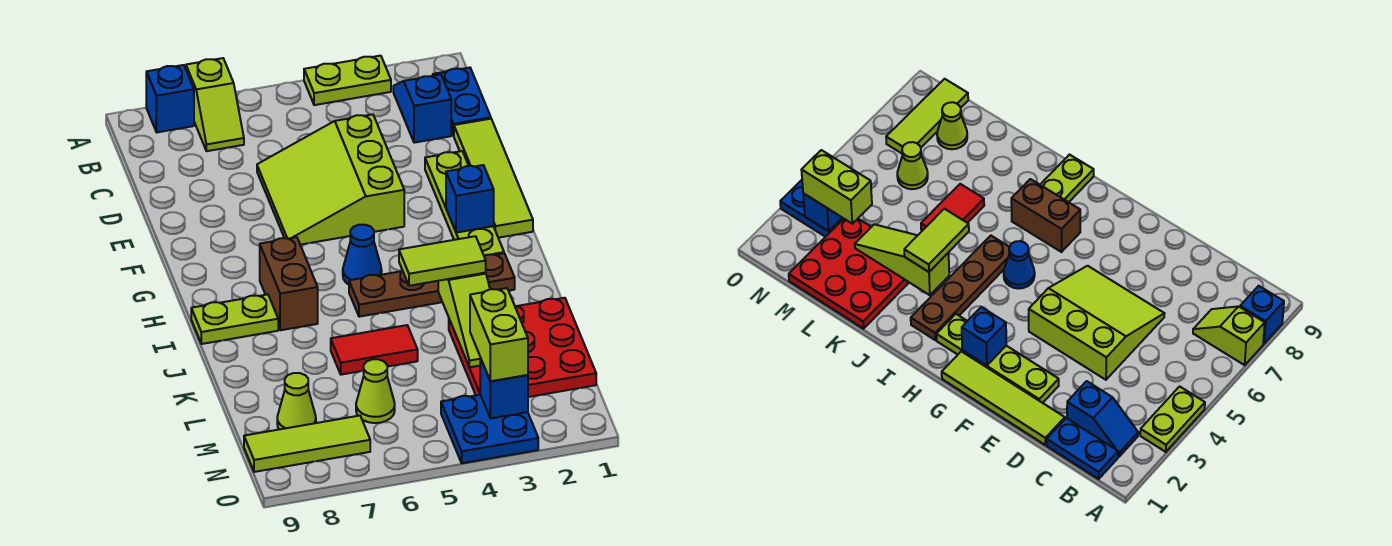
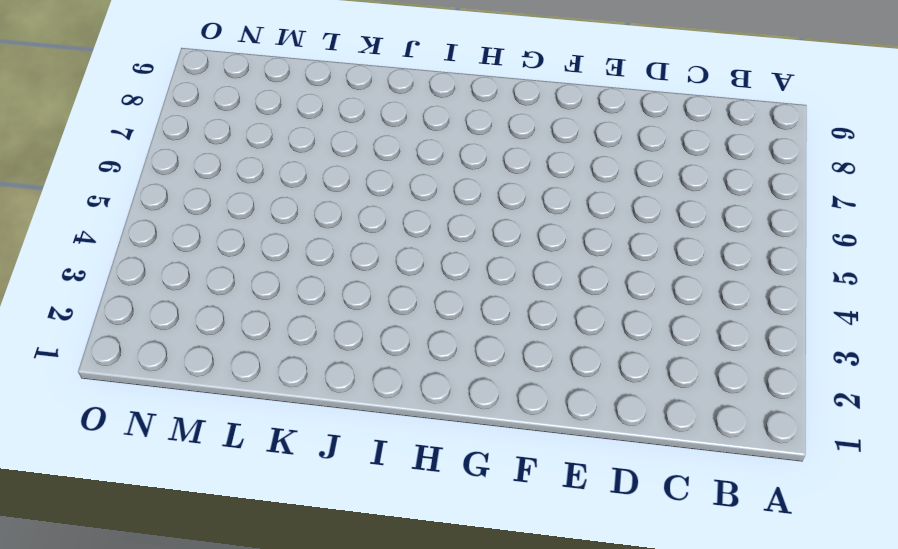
none -> lime plate A3:A4 level 1
none -> lime slope A7:B7 level 1 top A
none -> blue brick A8 level 1

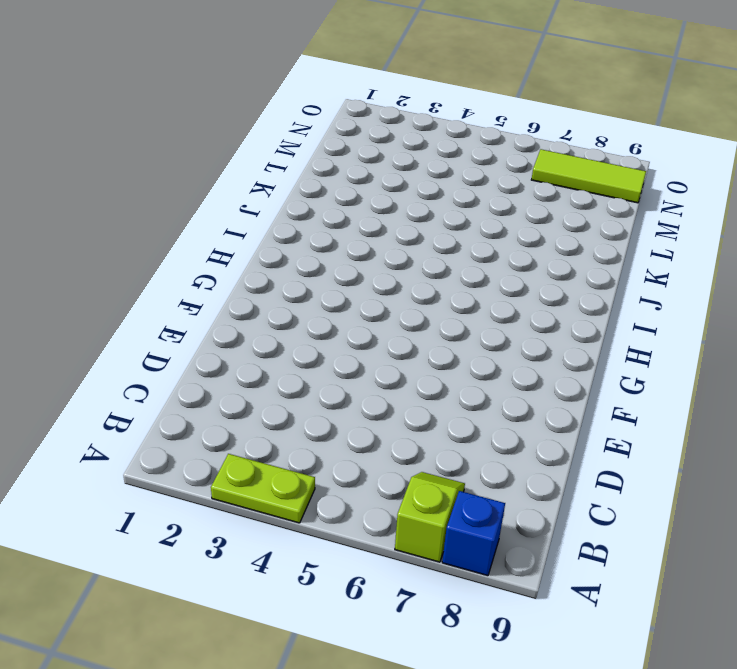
none -> blue plate B1:C1 level 1
none -> blue slope B2:C2 level 1 top C
none -> lime tile D1:G1 level 1

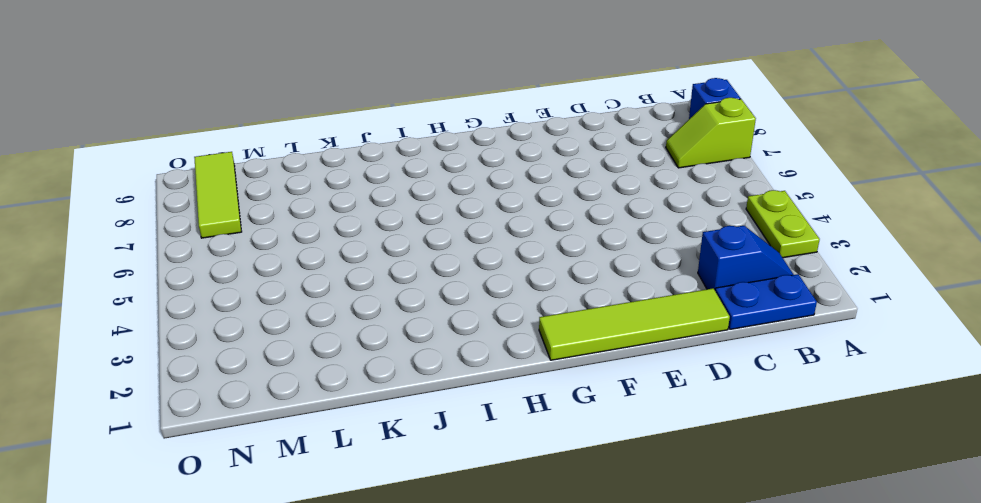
none -> lime slope D4:F6 level 1 top 4
none -> lime plate E2:H2 level 1
none -> blue cone H5 level 1

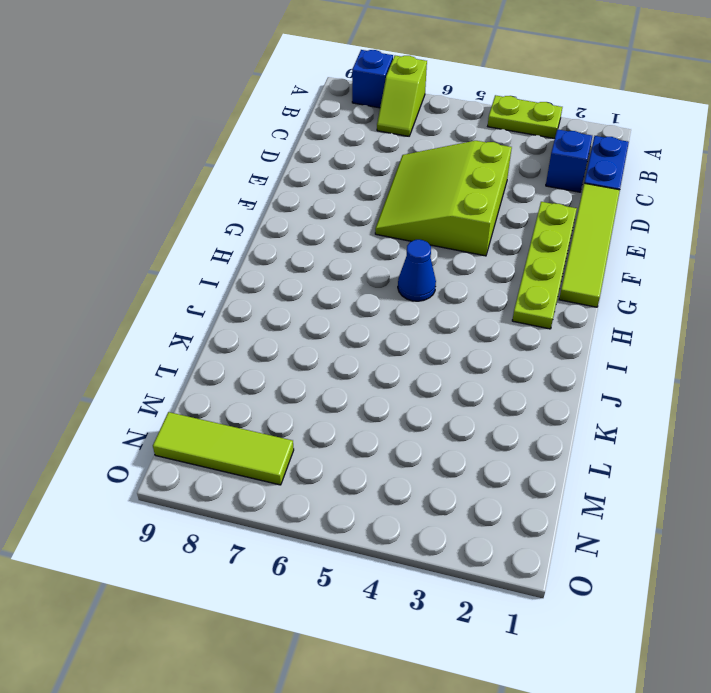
none -> brown brick H7:I7 level 1
none -> brown plate I2:I5 level 1
none -> lime plate I8:I9 level 1

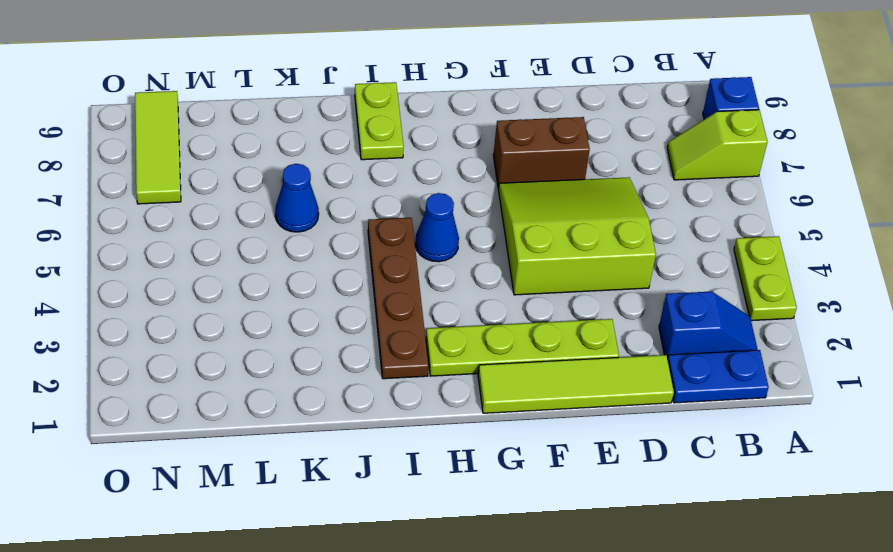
brown brick E7:F7 level 1 -> brown brick H7:I7 level 1
blue cone K6 level 1 -> red tile K5:K6 level 1
none -> red plate K1:M3 level 1
none -> lime cone M6 level 1
none -> lime cone M8 level 1

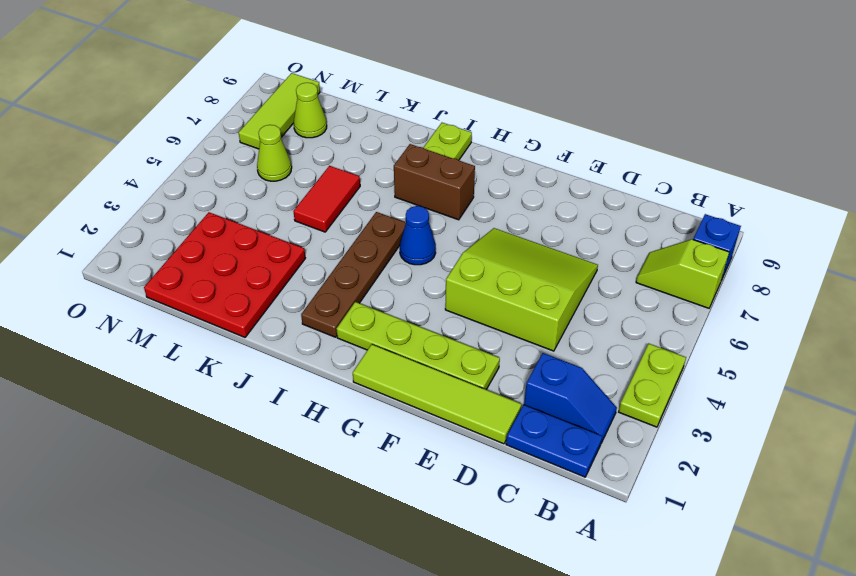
none -> blue plate N3:O4 level 1
none -> blue brick G2 level 2
none -> lime slope J3:L3 level 2 top J

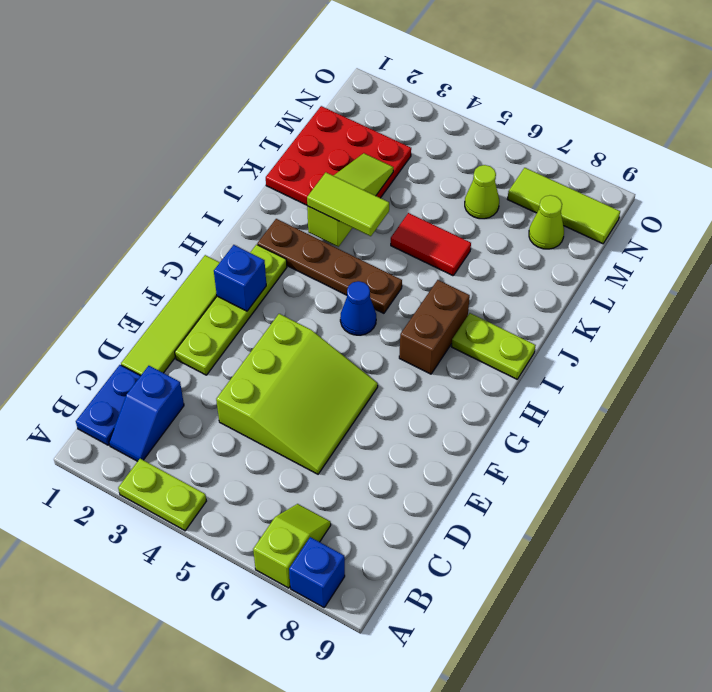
none -> blue plate N3:O4 level 1
none -> blue brick N3 level 2
none -> lime brick M3:N3 level 3

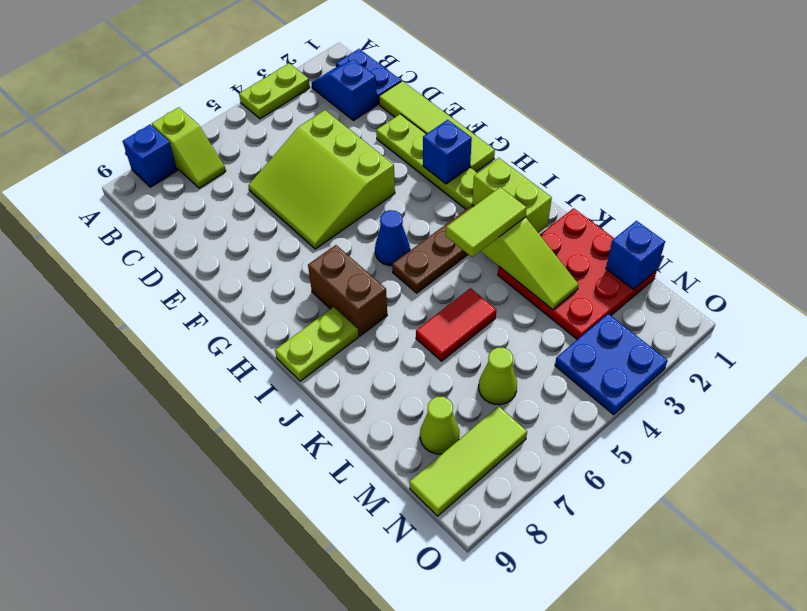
lime brick I2:J2 level 2 -> lime brick M3:N3 level 3
blue brick M1 level 2 -> blue brick N3 level 2

